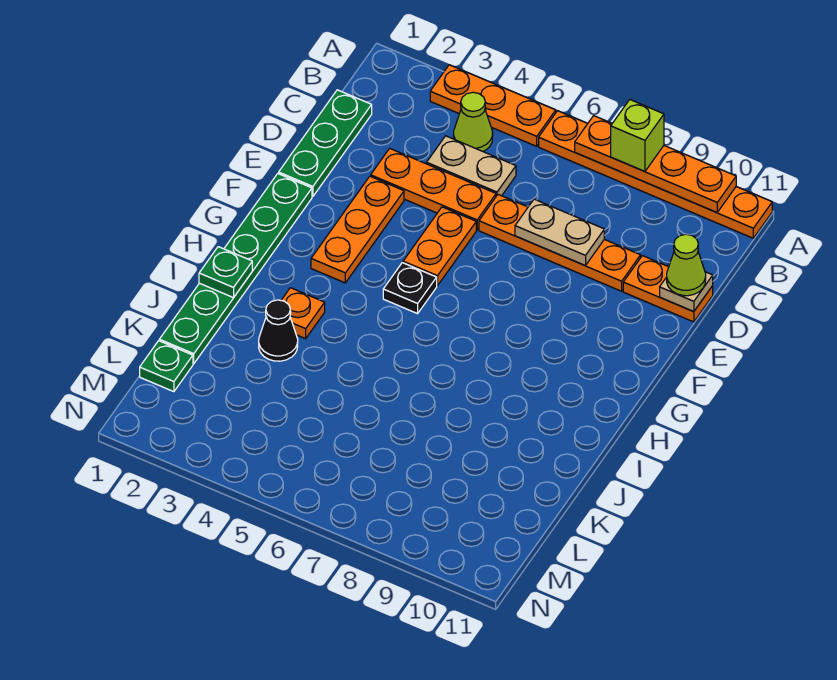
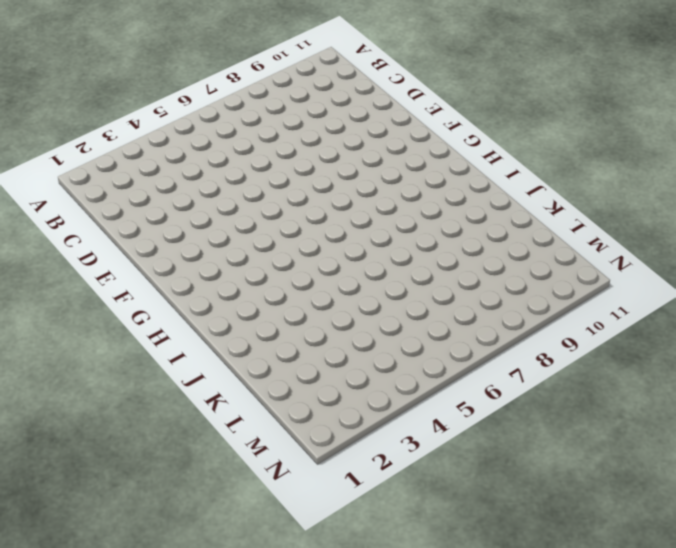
none -> orange plate A3:A5 level 1
none -> orange plate A6:A11 level 1
none -> lime cone B4 level 1

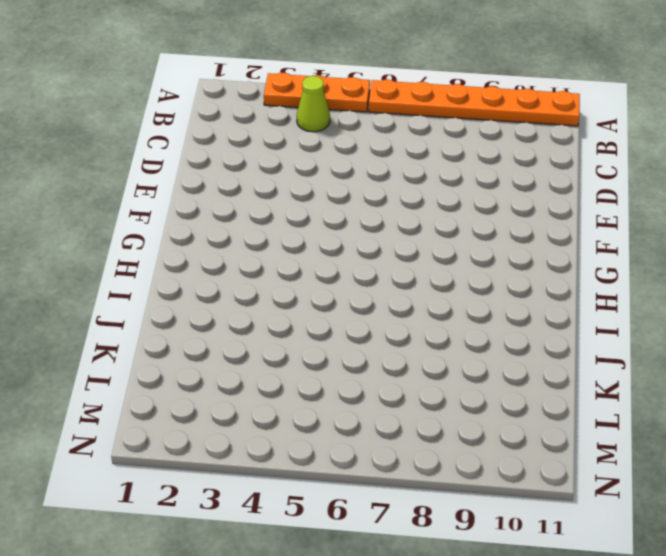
none -> green plate C1:E1 level 1
none -> tan plate C4:C5 level 1
none -> orange plate D3:D5 level 1

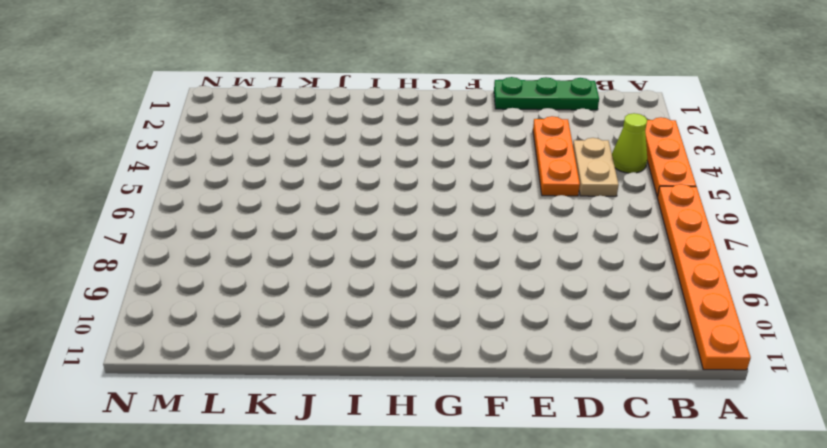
none -> orange plate D6:D9 level 1
none -> orange plate D10:D11 level 1
none -> orange plate E3:G3 level 1

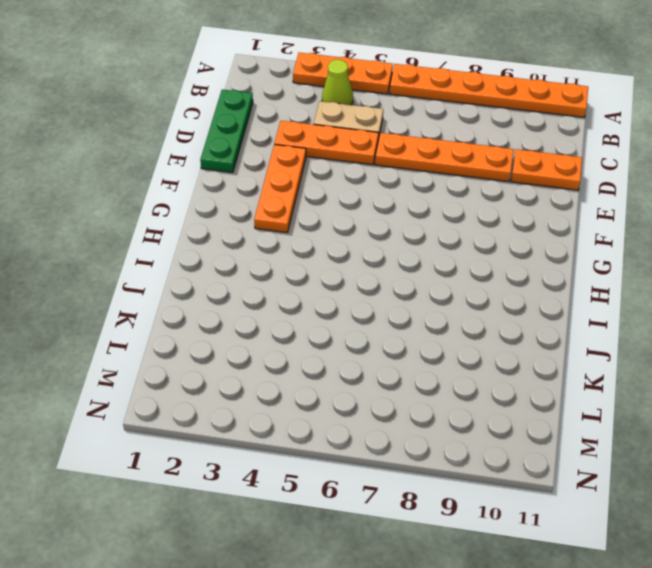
none -> orange plate E5:F5 level 1
none -> green plate F1:K1 level 1
none -> black plate G5 level 1

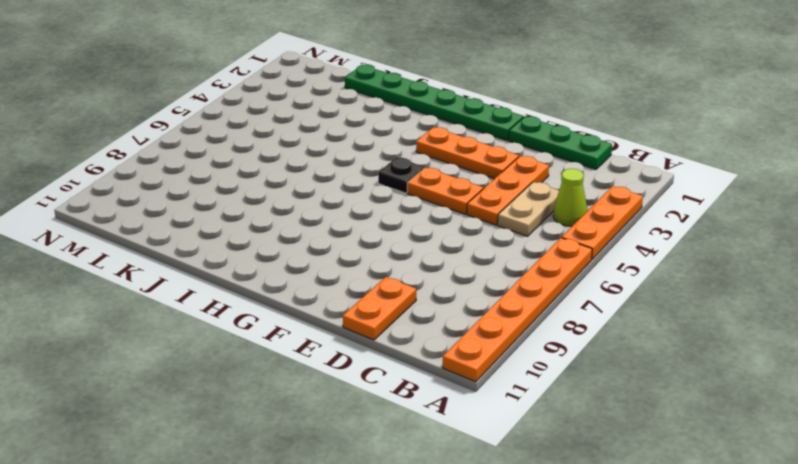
none -> orange plate D6:D9 level 1
none -> orange plate I3 level 1
none -> black cone J3 level 1

